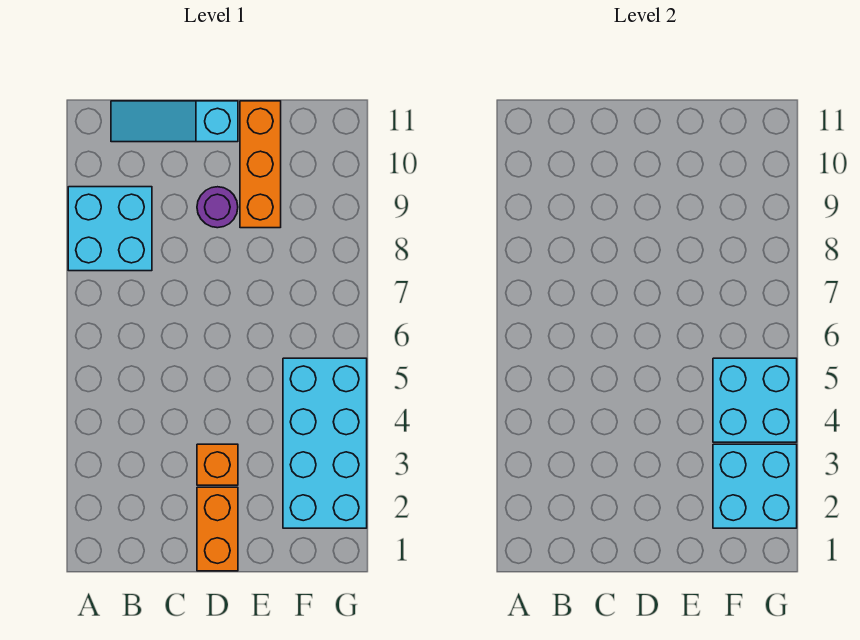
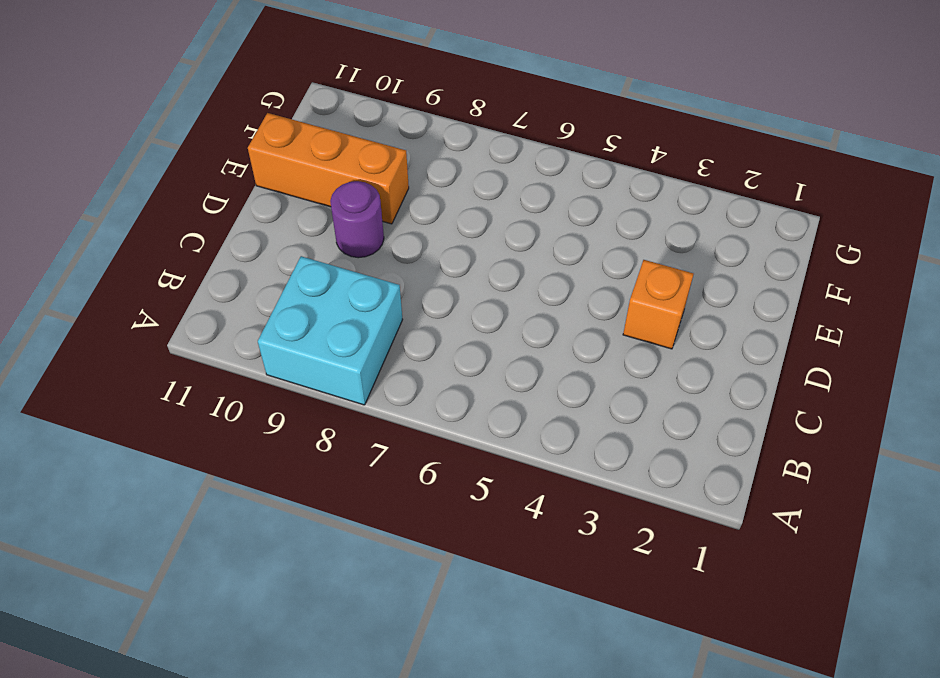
none -> cyan slope B11:D11 level 1 top D
none -> orange brick D1:D2 level 1

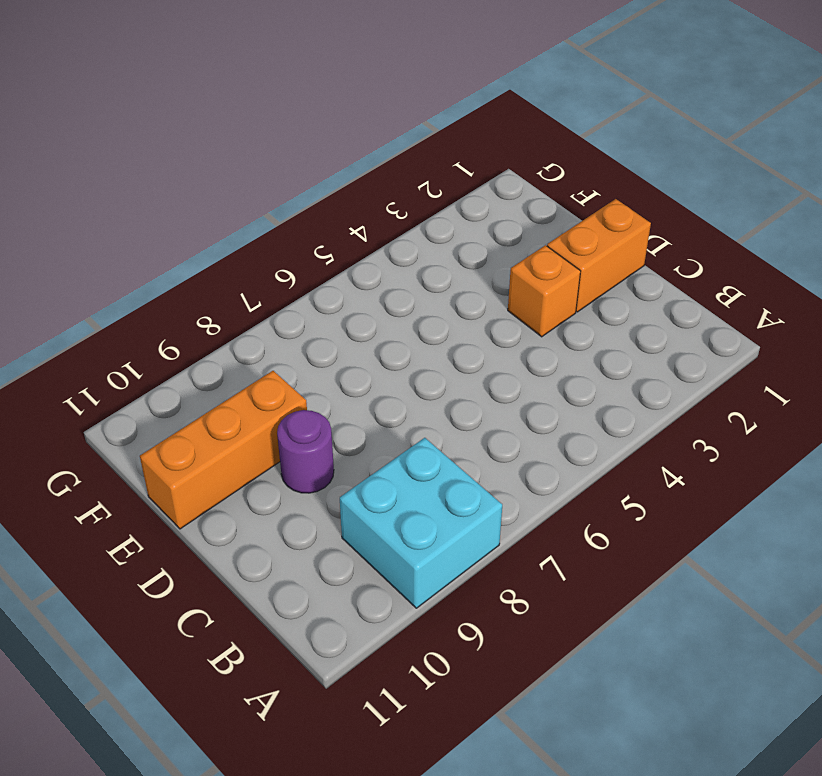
none -> cyan slope B11:D11 level 1 top D
none -> cyan brick F2:G5 level 1

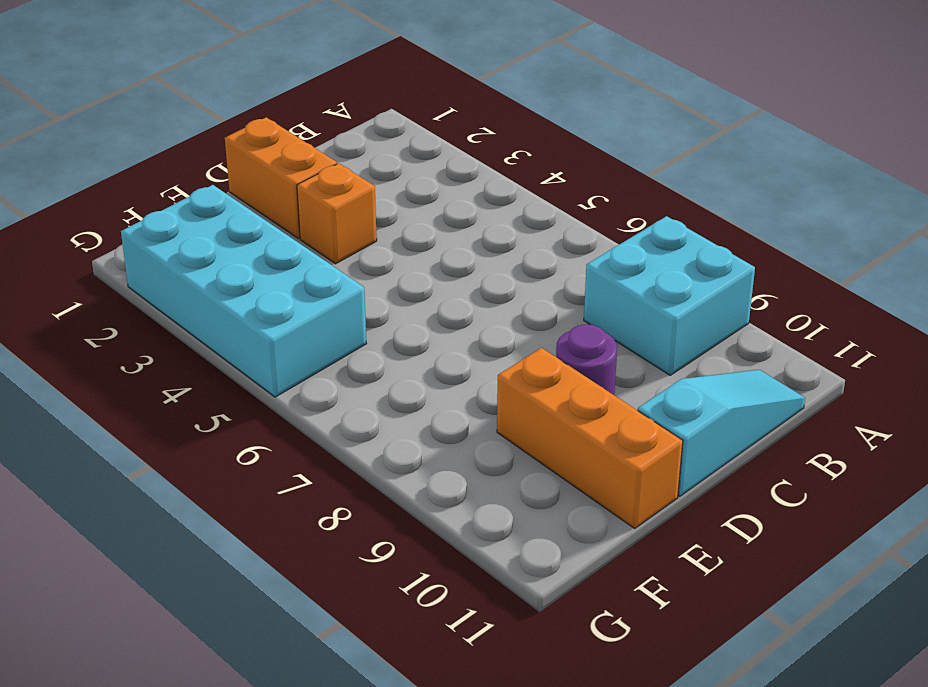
none -> cyan brick F2:G3 level 2
none -> cyan brick F4:G5 level 2

